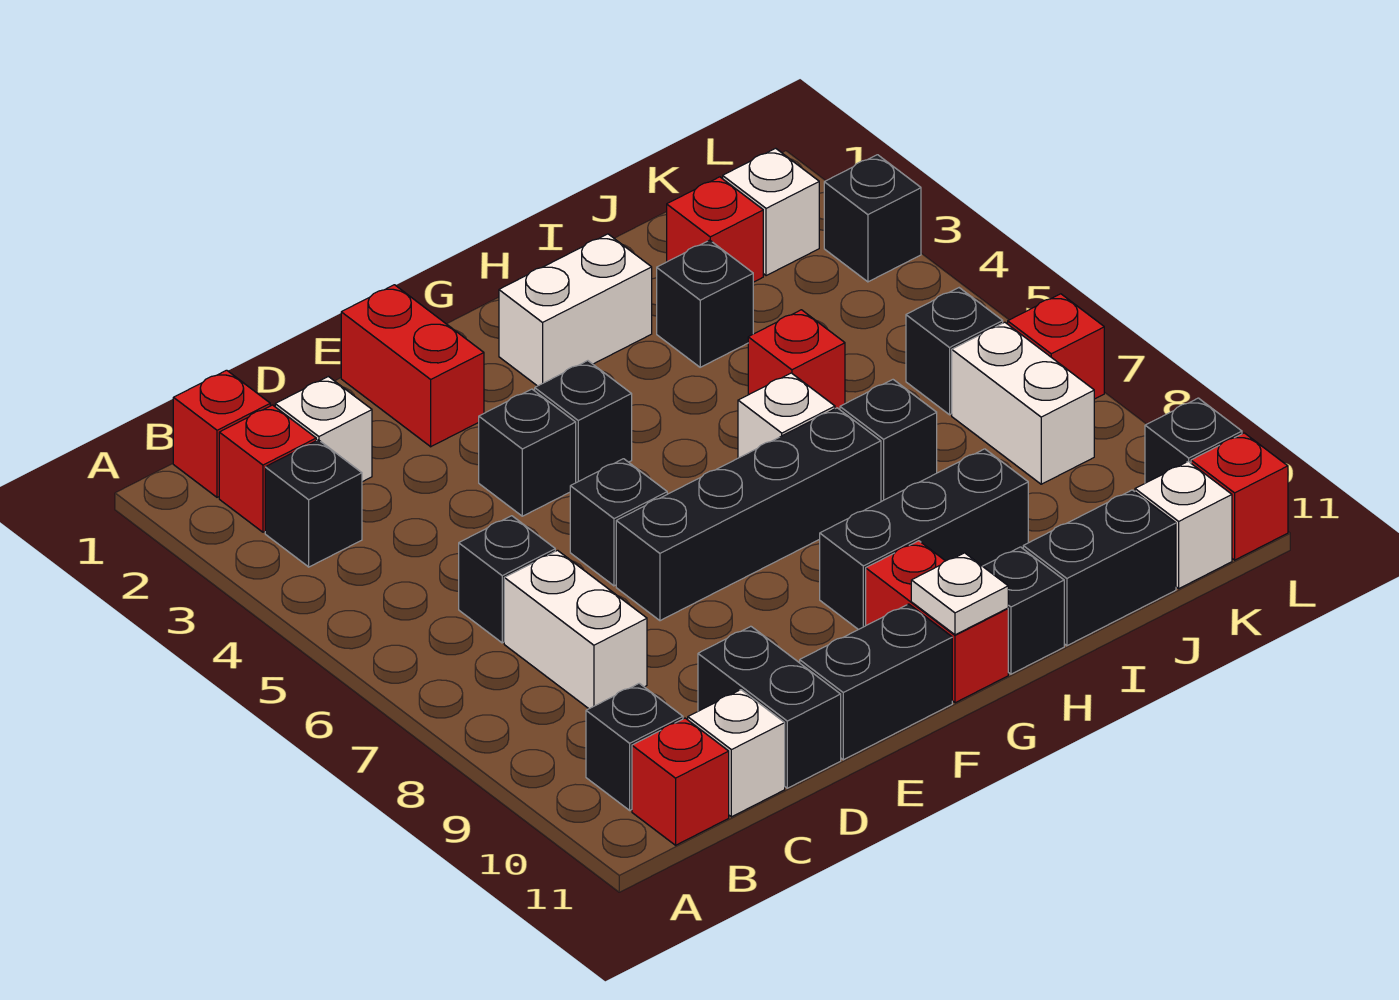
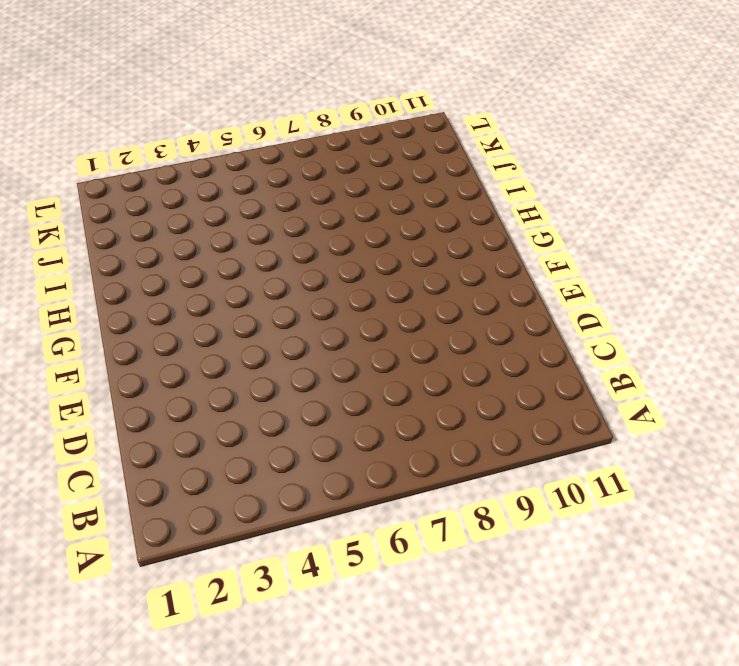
none -> red brick B1 level 1
none -> red brick B2 level 1
none -> black brick B3 level 1
none -> black brick B10 level 1

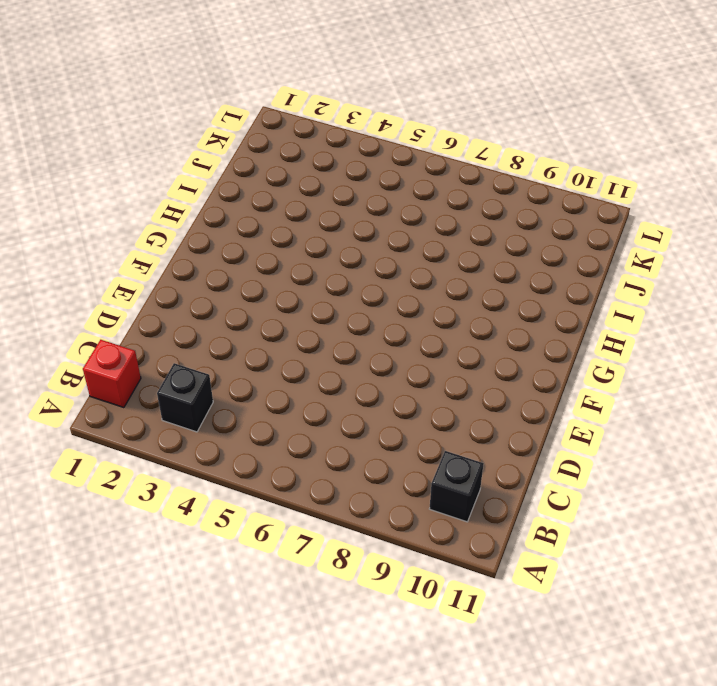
none -> red brick B2 level 1
none -> red brick B11 level 1
none -> white brick C2 level 1
none -> black brick C6 level 1

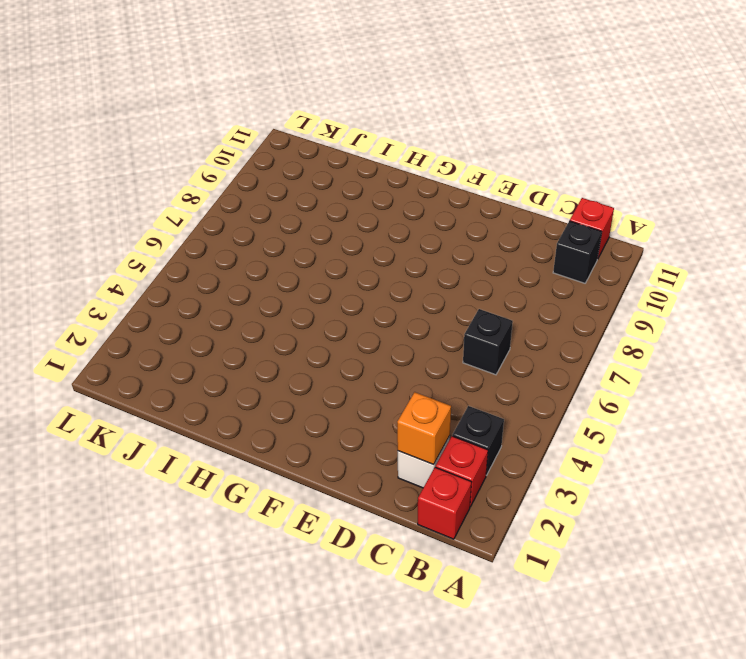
orange brick C2 level 2 -> none
none -> white brick C7:C8 level 1
none -> white brick C11 level 1
none -> black brick D10:D11 level 1
none -> red brick E1:E2 level 1

